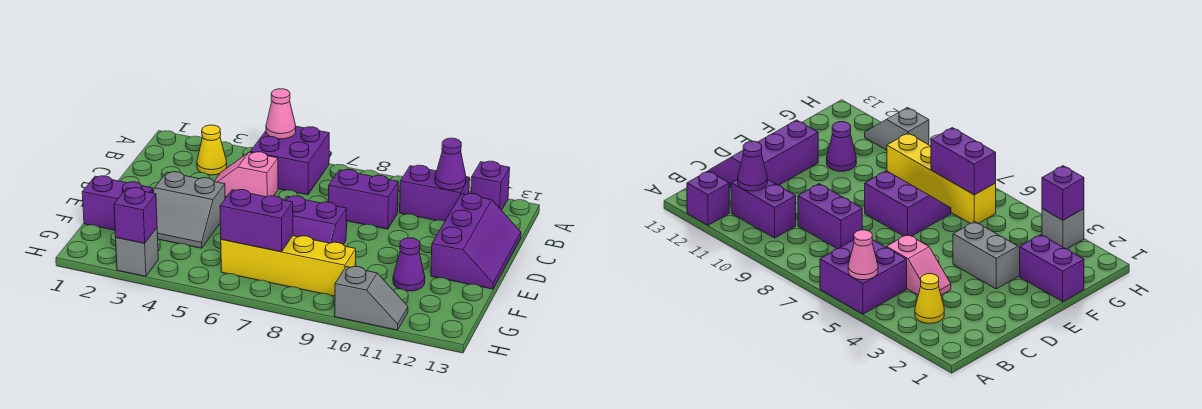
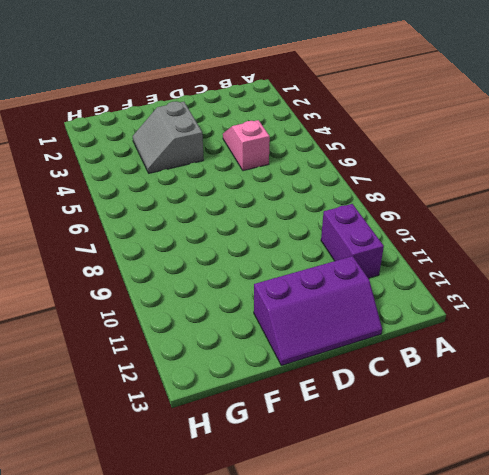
none -> purple brick A5:B6 level 1
none -> purple brick A12 level 1
none -> yellow cone B3 level 1

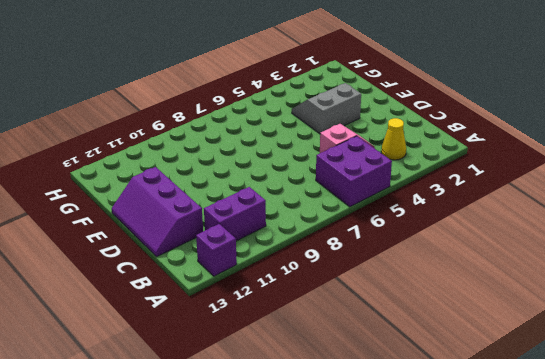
none -> purple brick C8:C9 level 1
none -> purple slope E7:F8 level 1 top E
none -> purple brick F1:F2 level 1

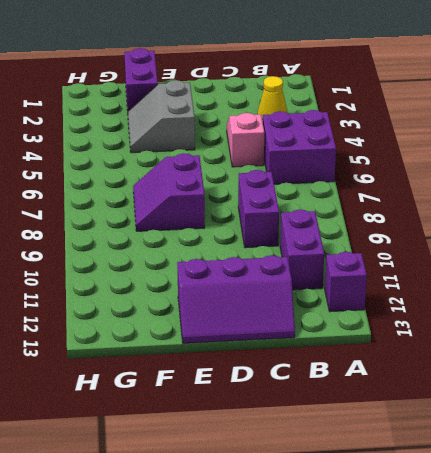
none -> purple cone F11 level 1
none -> yellow brick G6:G9 level 1
none -> grey brick H3 level 1

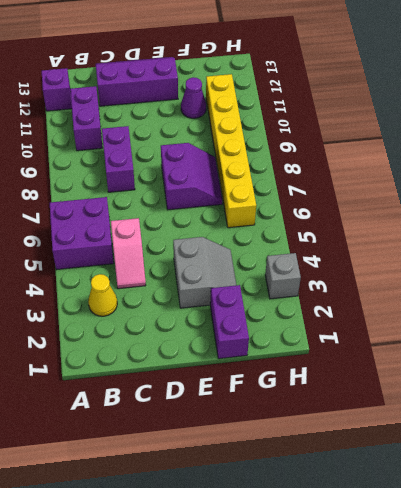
yellow brick G6:G11 level 1 -> yellow brick G6:G9 level 1
none -> grey slope H10:H11 level 1 top 10
none -> pink cone A5 level 2
none -> purple cone B11 level 2

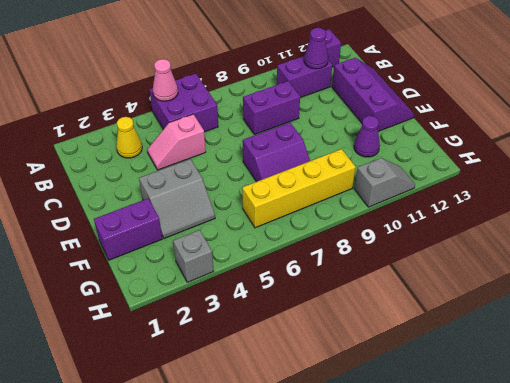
none -> purple brick G6:G7 level 2
none -> purple brick H3 level 2

